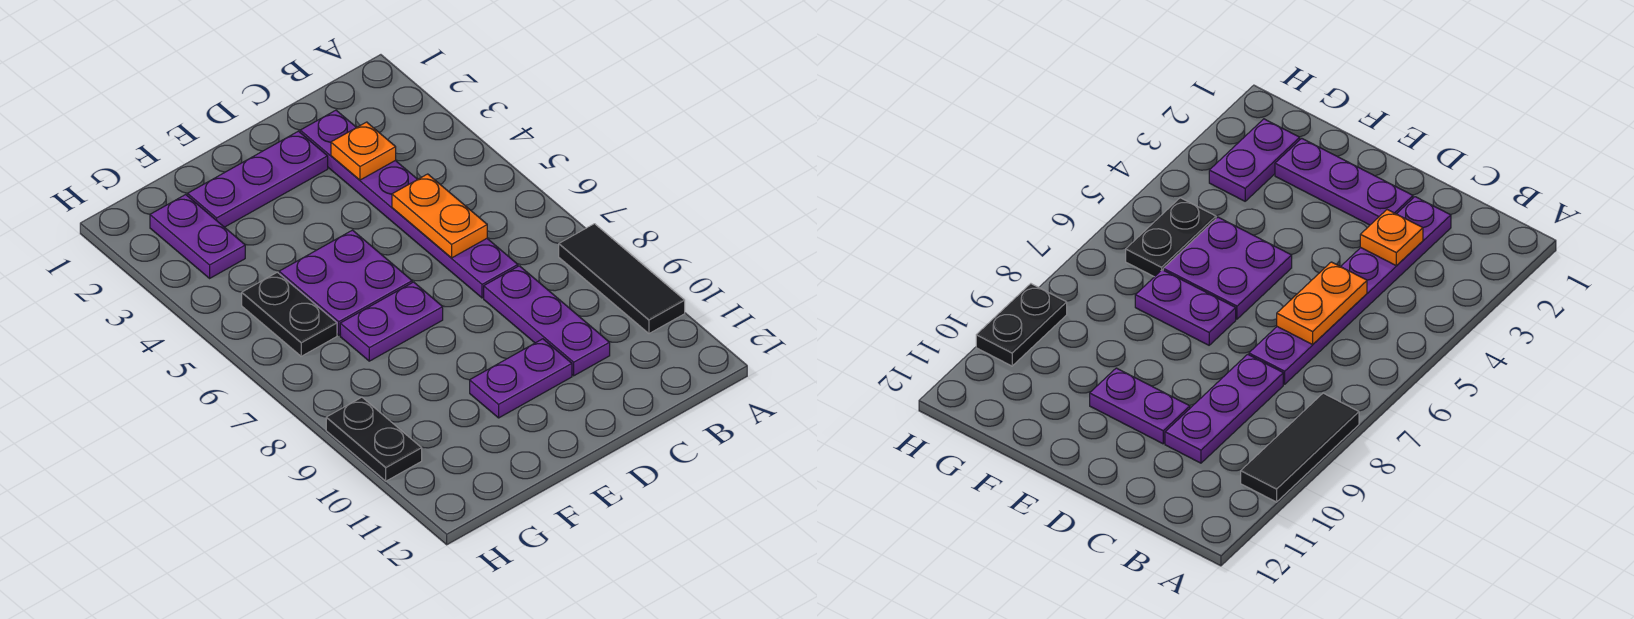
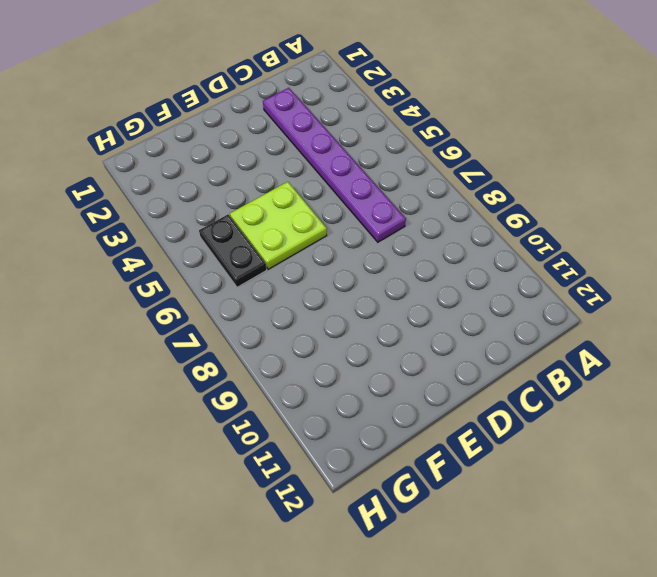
lime plate E5:F6 level 1 -> purple plate E5:F6 level 1
none -> black tile A8:A10 level 1
none -> purple plate C8:C10 level 1
none -> purple plate D2:F2 level 1

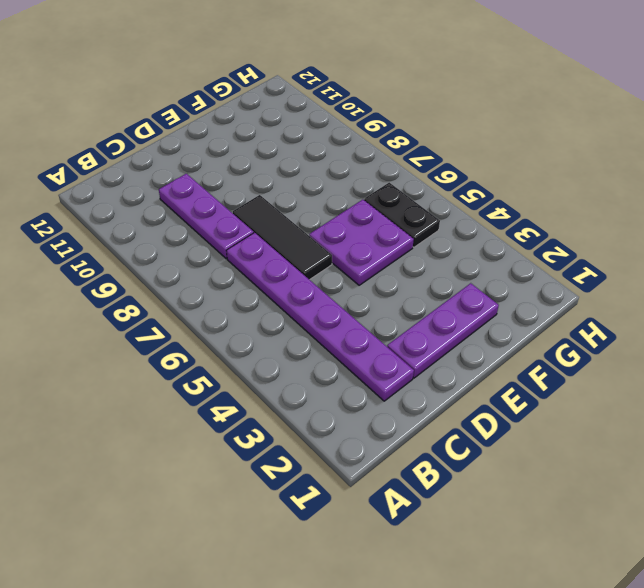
black tile D6:D8 level 1 -> black tile A8:A10 level 1
none -> purple plate D10:E10 level 1
none -> purple plate E7:F7 level 1
none -> purple plate G2:G3 level 1

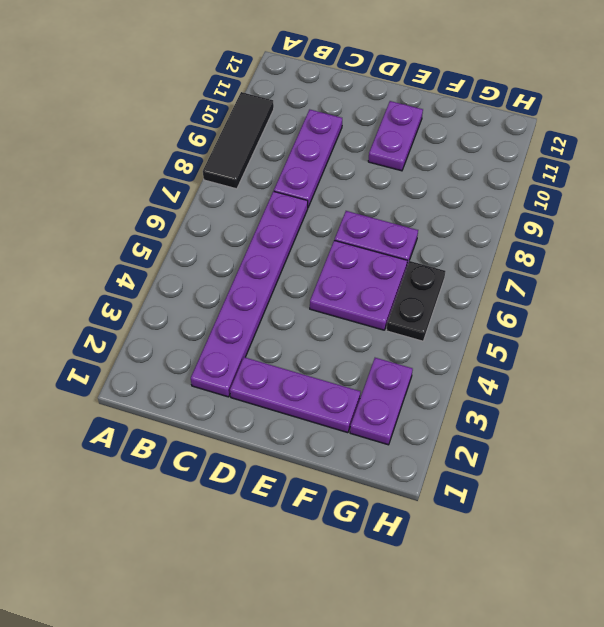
purple plate E10:E11 level 1 -> purple plate D10:E10 level 1
none -> black plate H9:H10 level 1
none -> orange plate C3 level 2
none -> orange plate C5:C6 level 2

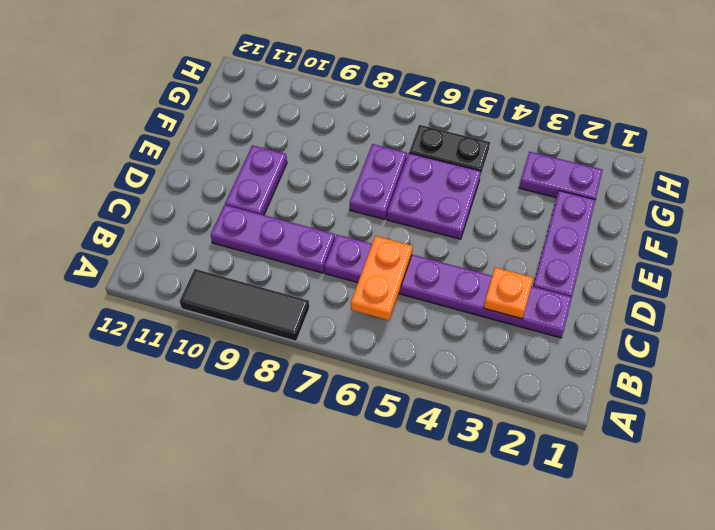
orange plate B6:C6 level 2 -> orange plate C5:C6 level 2
none -> black plate H9:H10 level 1

